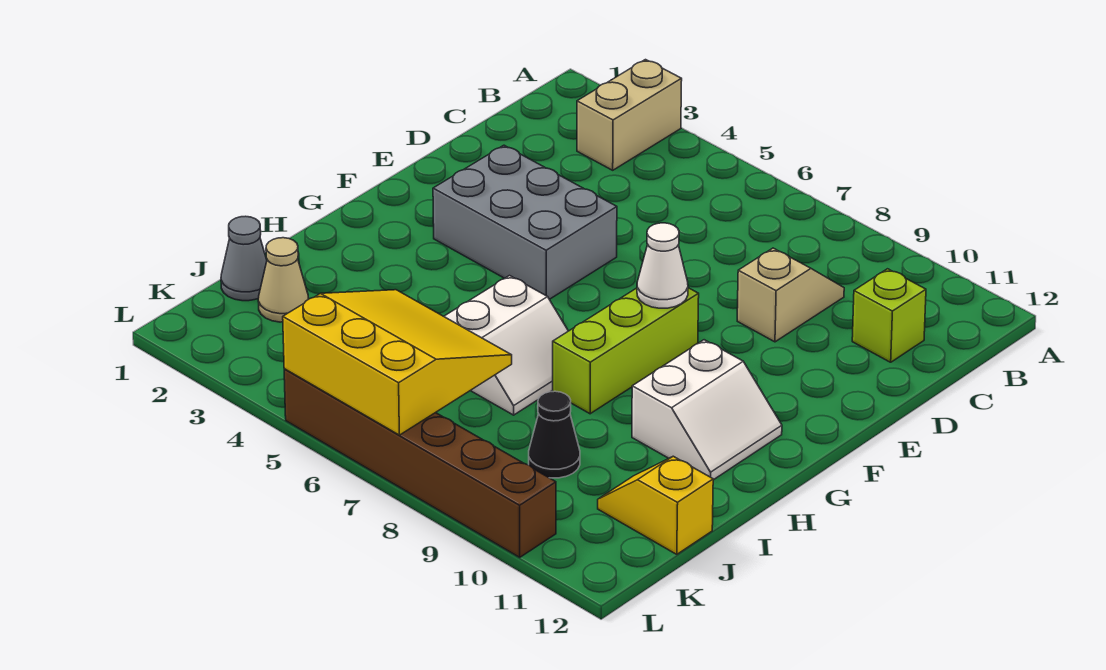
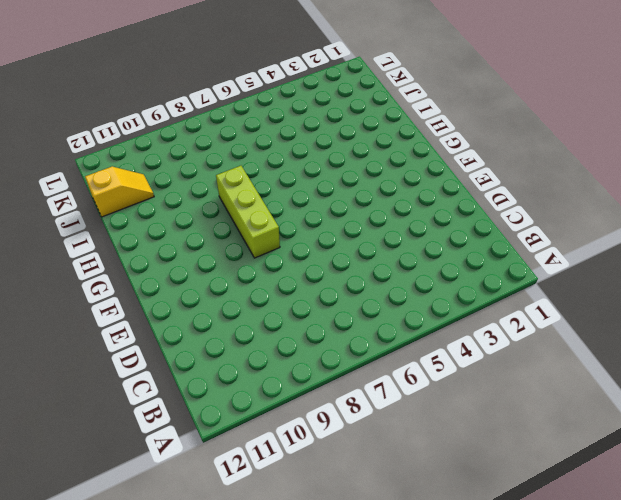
none -> tan brick A3:B3 level 1
none -> tan slope C9:D9 level 1 top D
none -> lime brick C11 level 1

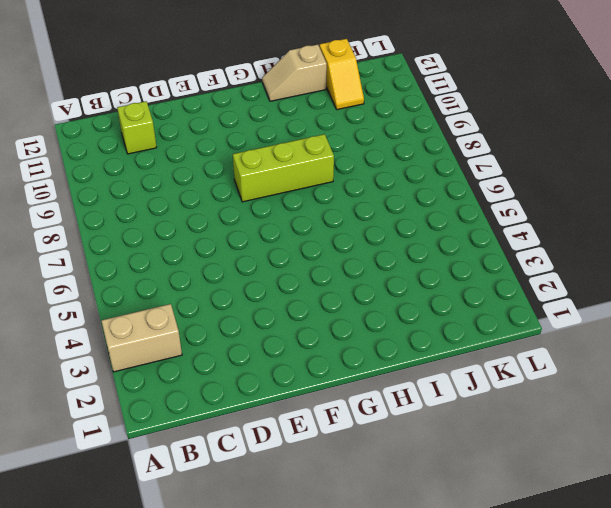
tan slope H12:I12 level 1 top I -> tan slope C9:D9 level 1 top D
none -> grey brick E3:F5 level 1
none -> white slope G10:H11 level 1 top 10
none -> white slope H6:I7 level 1 top 6

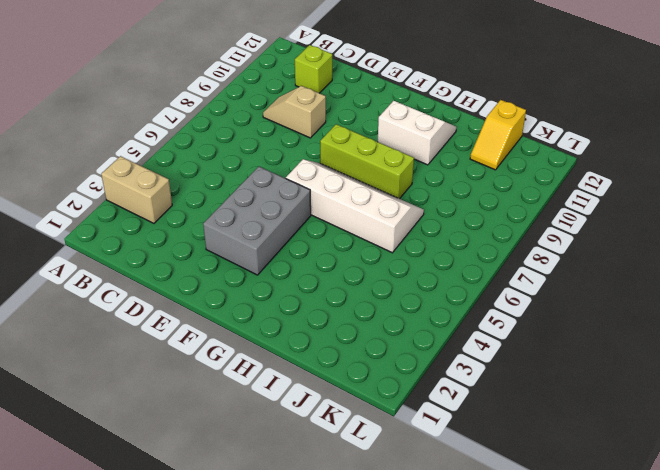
white slope F6:I7 level 1 top 6 -> white slope H6:I7 level 1 top 6
none -> grey cone J1 level 1
none -> tan cone J2 level 1
none -> black cone J9 level 1

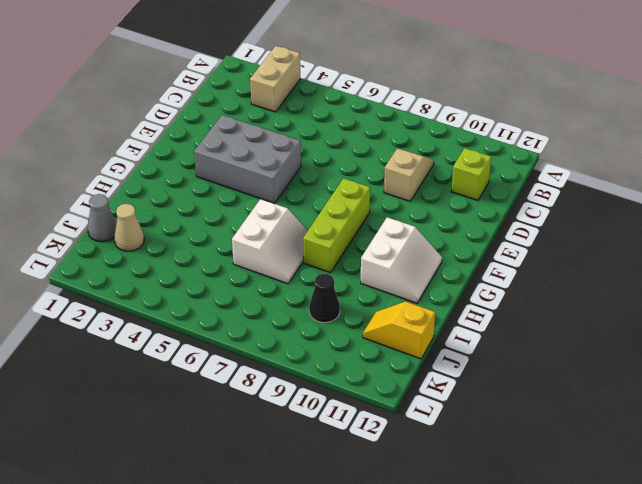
none -> brown brick L5:L10 level 1
none -> white cone F8 level 2
none -> yellow slope J5:L7 level 2 top L

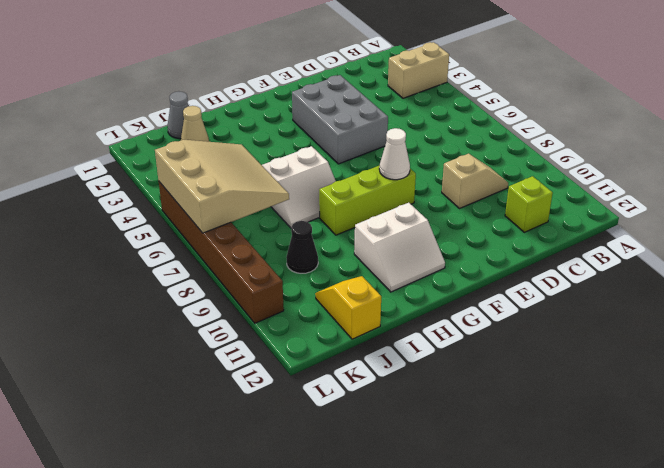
tan slope J5:L7 level 2 top L -> yellow slope J5:L7 level 2 top L

